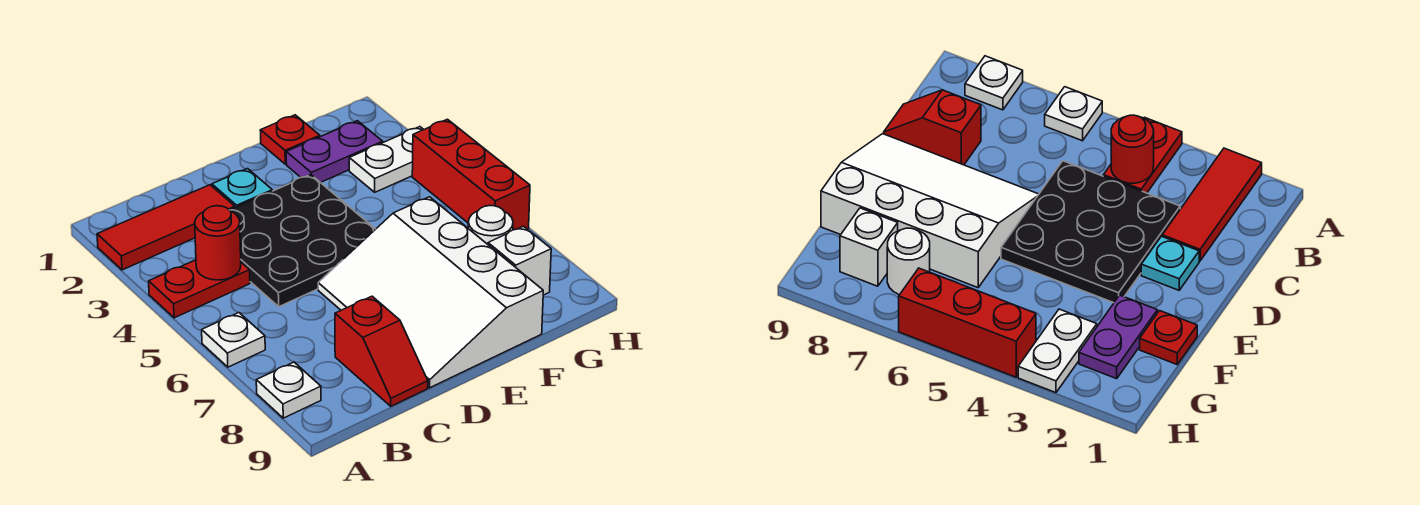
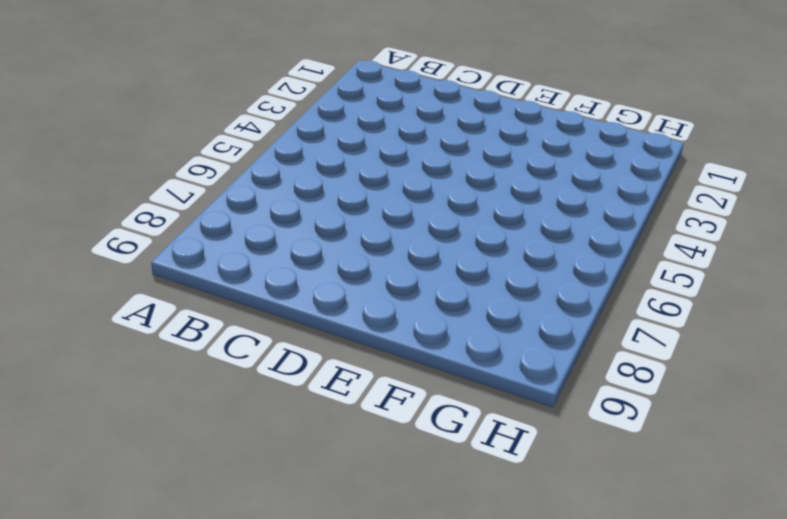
none -> red tile A2:C2 level 1
none -> red plate A4:B4 level 1
none -> white plate A6 level 1

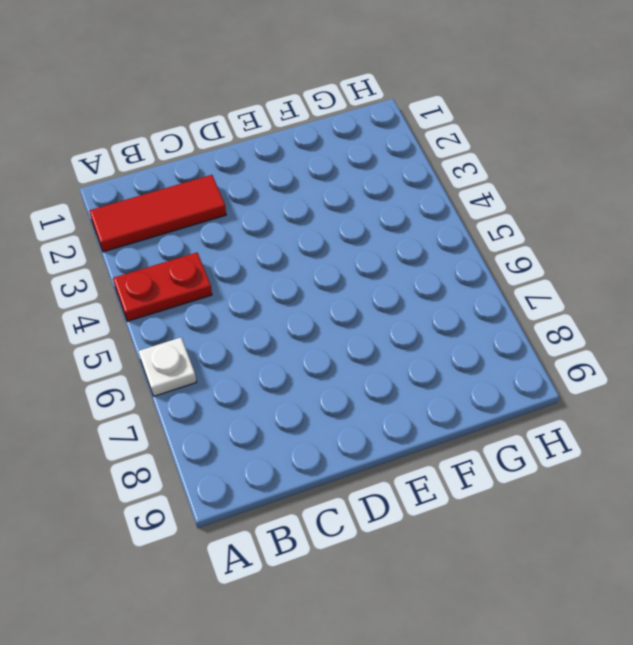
none -> white plate A8 level 1
none -> black plate C3:E5 level 1
none -> red slope C8:C9 level 1 top 8

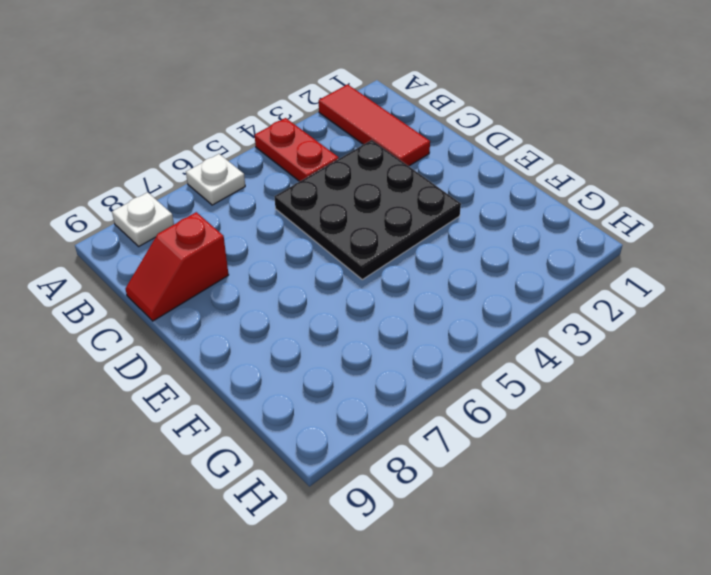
none -> cyan plate D2 level 1
none -> white slope D6:F9 level 1 top F
none -> red plate F1 level 1

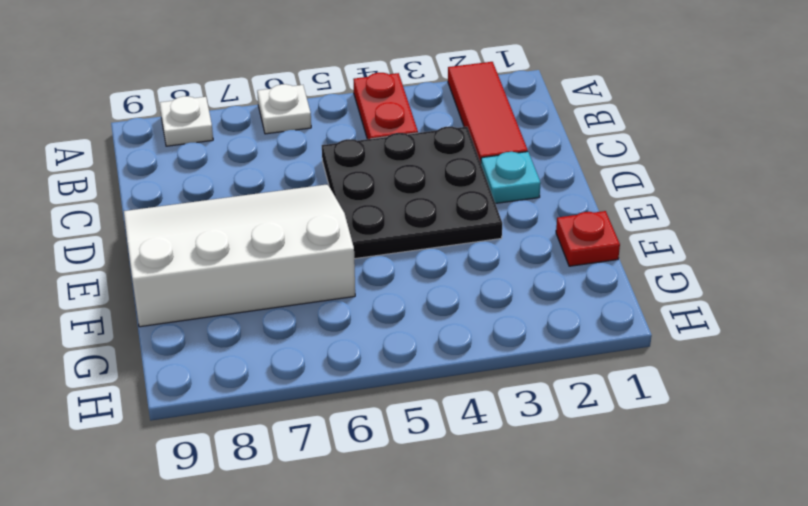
none -> red slope C8:C9 level 1 top 8
none -> purple plate F2:G2 level 1
none -> white plate G3:H3 level 1

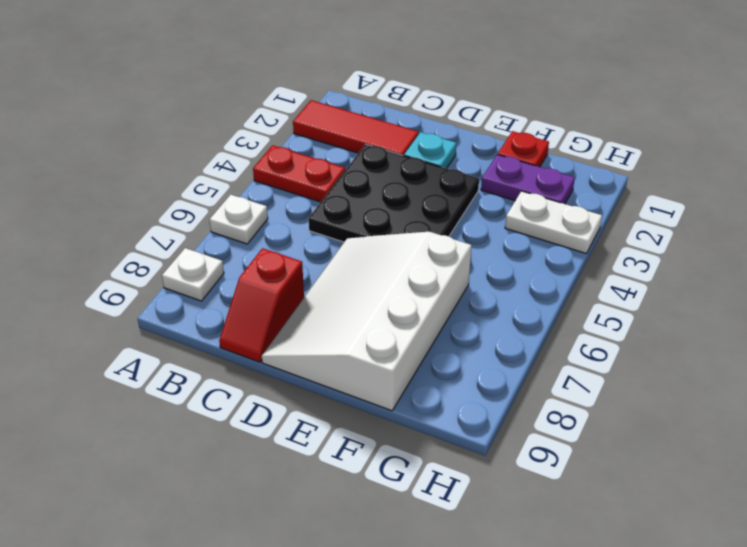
none -> white round brick G7 level 1
none -> white brick G8 level 1
none -> red brick H4:H6 level 1

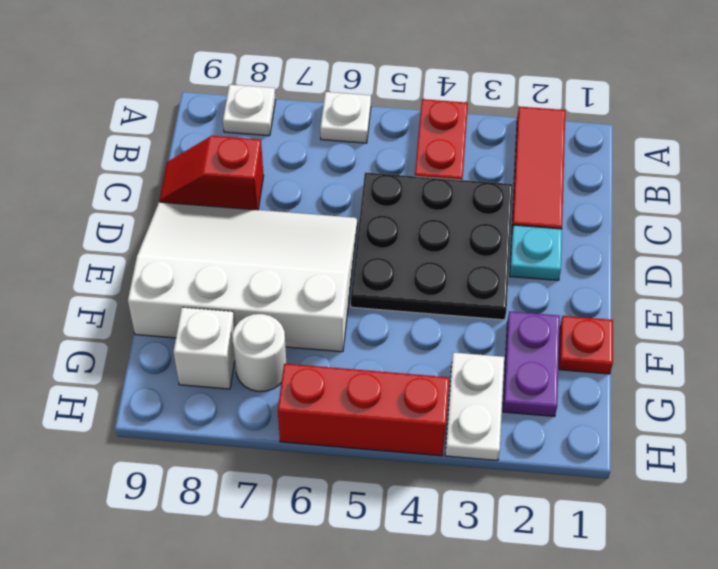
none -> red round brick B4 level 2

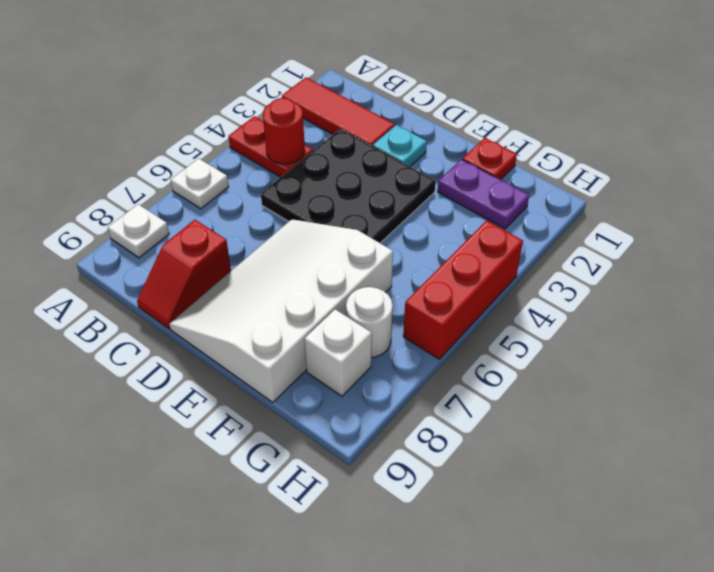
none -> white plate G3:H3 level 1

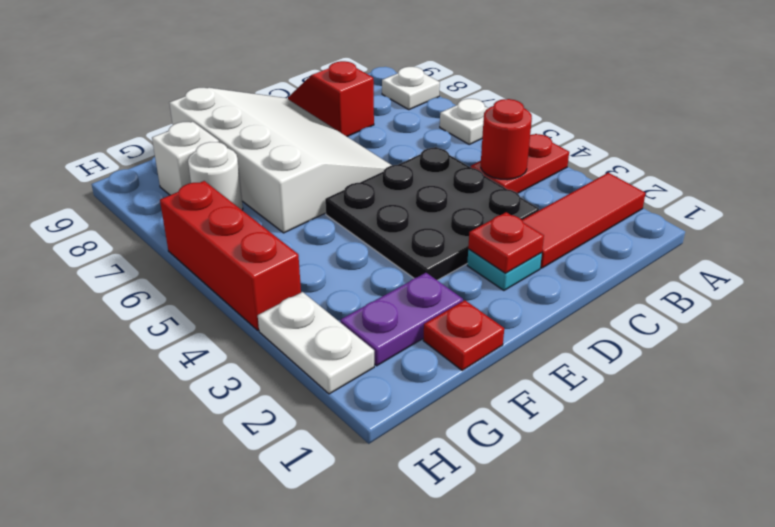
red plate D2 level 2 -> none
white plate H2:H3 level 1 -> white plate G3:H3 level 1

